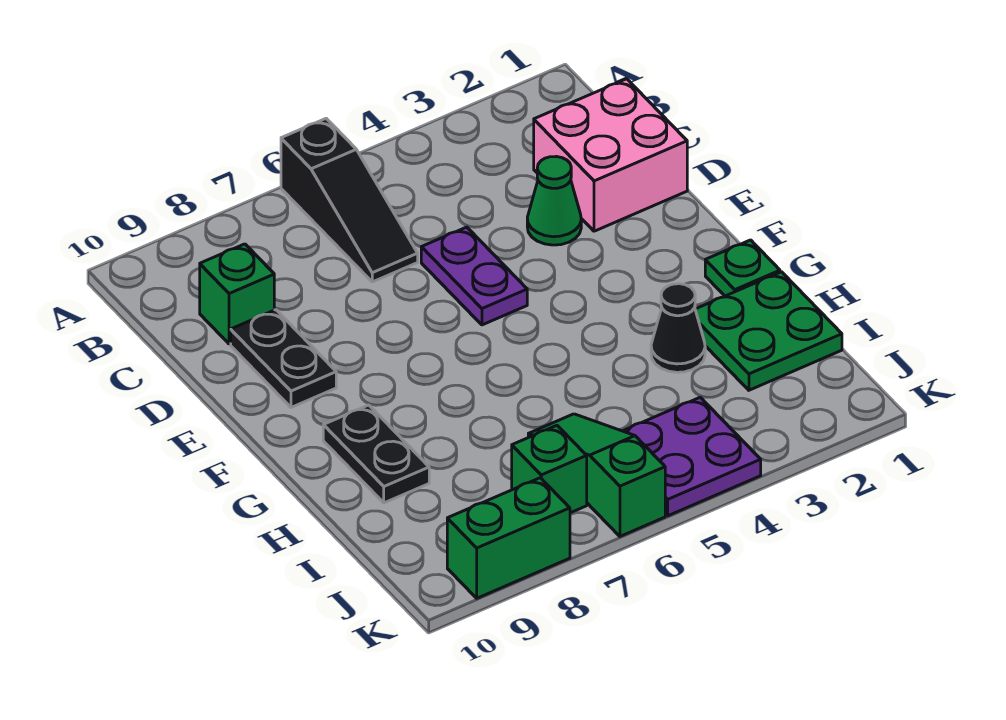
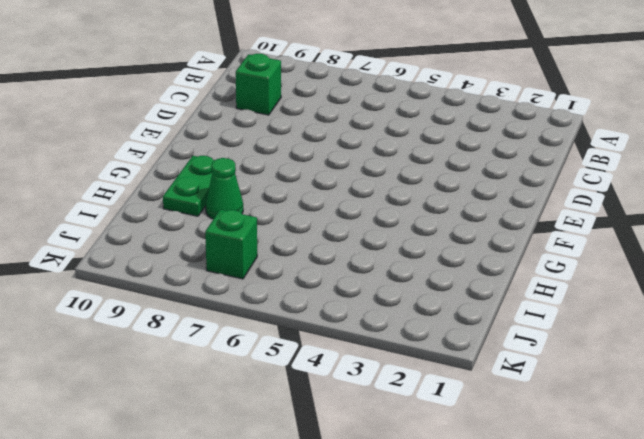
green plate G9:H9 level 1 -> black plate G9:H9 level 1
green cone H8 level 1 -> green cone D3 level 1
none -> black slope A6:C6 level 1 top A
none -> pink brick C1:D2 level 1
none -> purple plate D5:E5 level 1

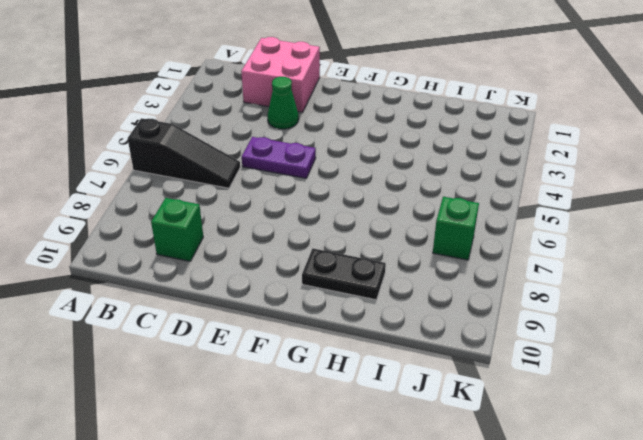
none -> black plate D9:E9 level 1
none -> green plate G1 level 1
none -> green plate H1:I2 level 1

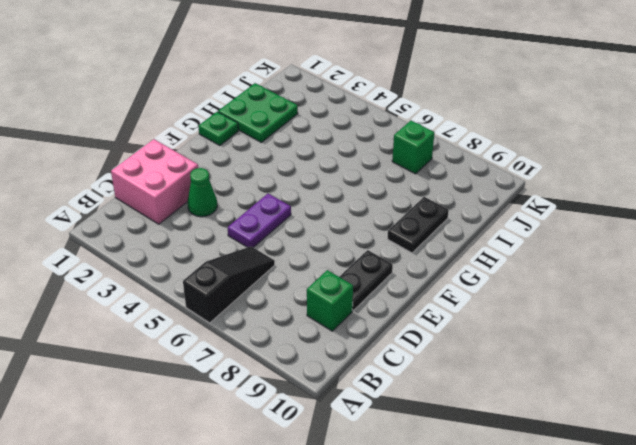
none -> black cone H3 level 1
none -> green slope I6:K6 level 1 top K
none -> purple plate J4:K5 level 1

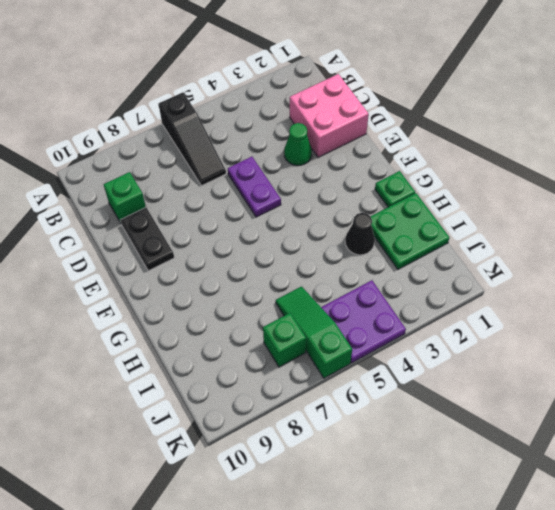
none -> black plate G9:H9 level 1
none -> green brick K8:K9 level 1

